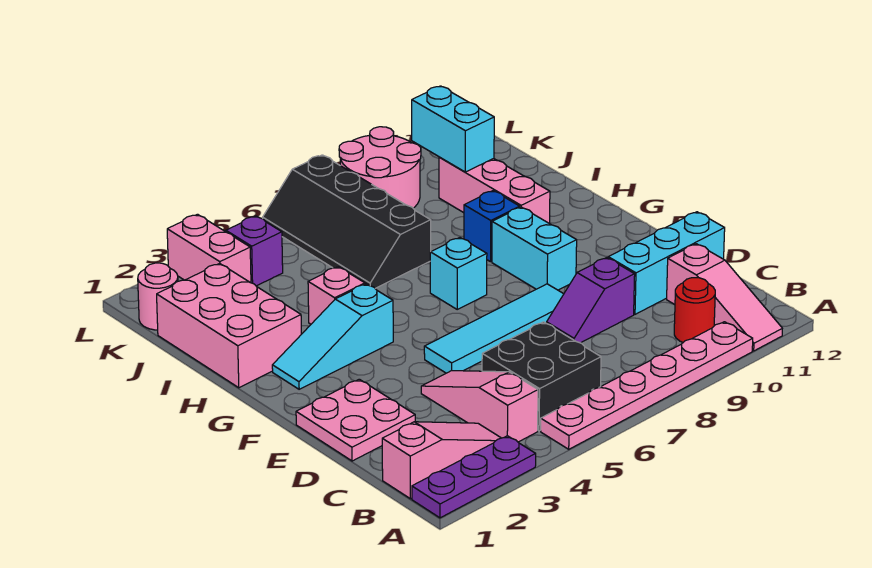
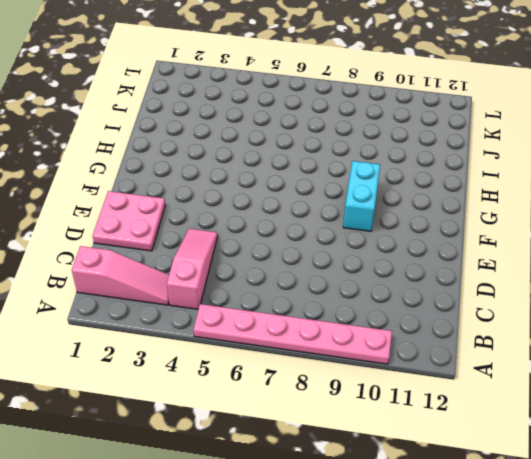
none -> purple plate A1:A3 level 1
none -> pink slope A11:C11 level 1 top C
none -> black brick B5:C6 level 1

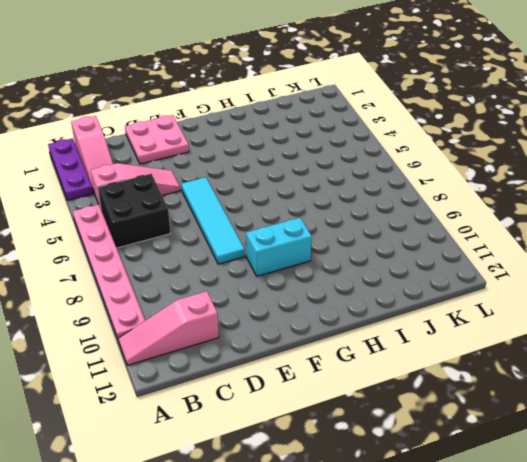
none -> red round brick B10 level 1
none -> purple slope D8:D9 level 1 top 9
none -> cyan brick D10:D12 level 1

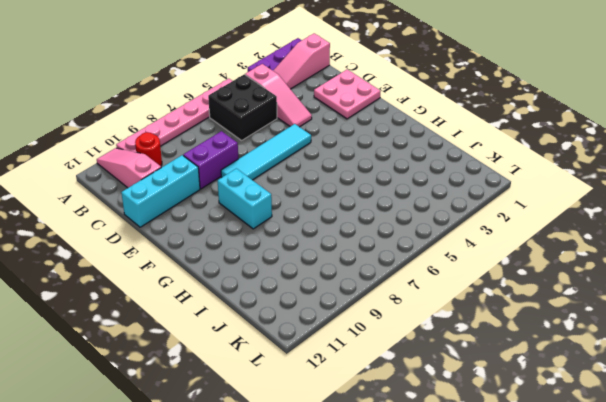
purple brick D8:D9 level 1 -> purple slope D8:D9 level 1 top 9
none -> cyan slope G2:G4 level 1 top 4
none -> cyan brick G7 level 1
none -> pink brick H1:J2 level 1

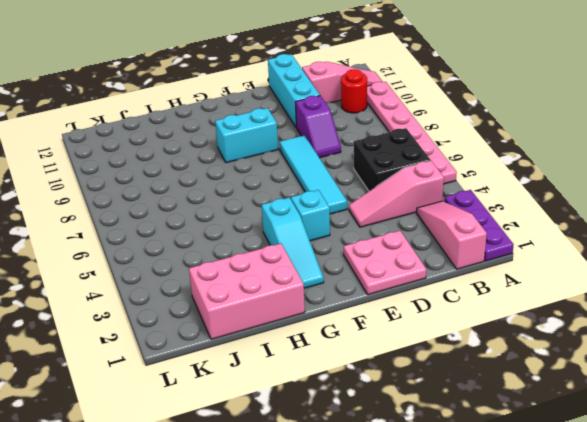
cyan brick F4 level 1 -> cyan brick G7 level 1
none -> pink brick H4 level 1
none -> blue brick H9 level 1
none -> pink brick H10:J10 level 1

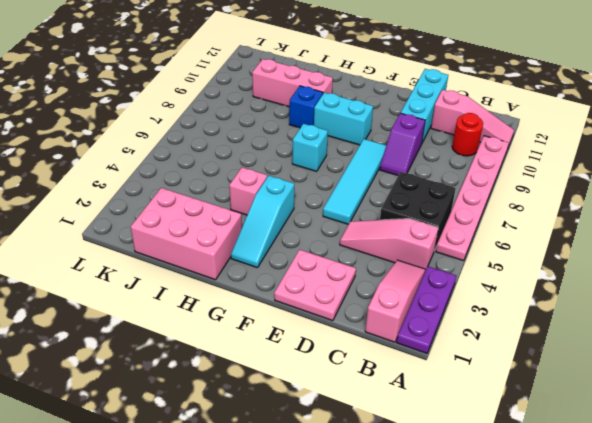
none -> black slope I6:L7 level 1 top 7
none -> pink round brick K1 level 1
none -> pink brick K3:L3 level 1

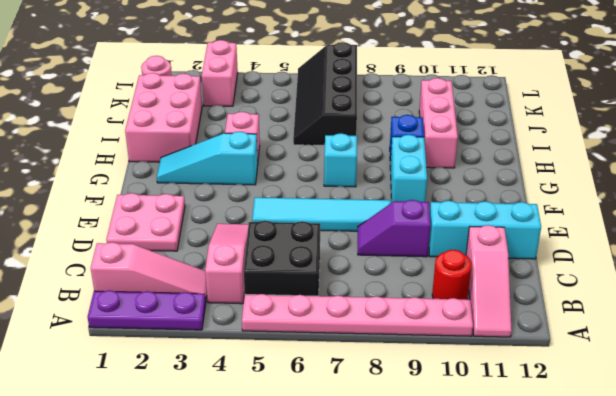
none -> purple brick K4 level 1
none -> pink round brick K8:L9 level 1
none -> cyan brick J10:K10 level 2

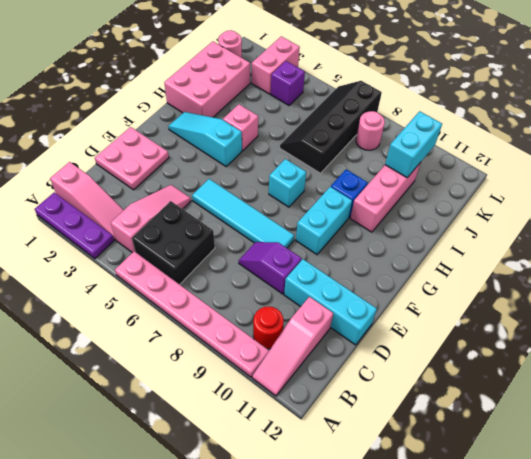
pink round brick K8 level 1 -> pink round brick K8:L9 level 1

